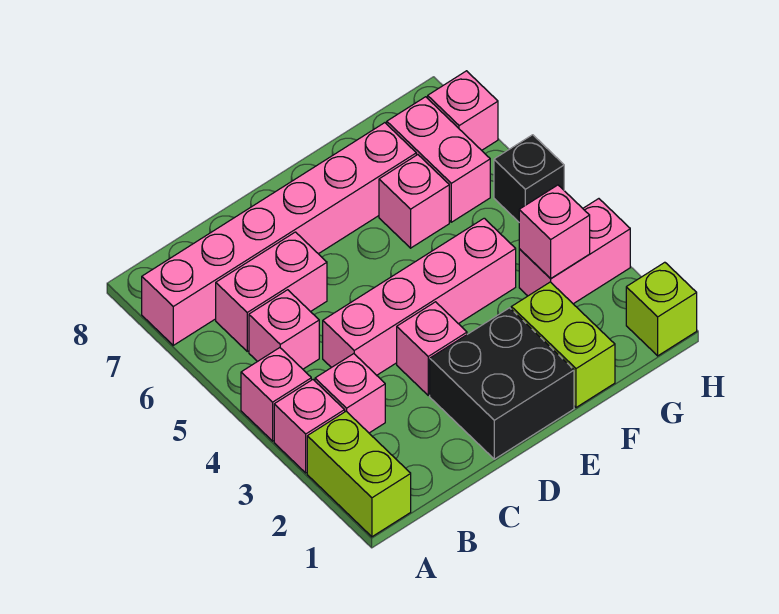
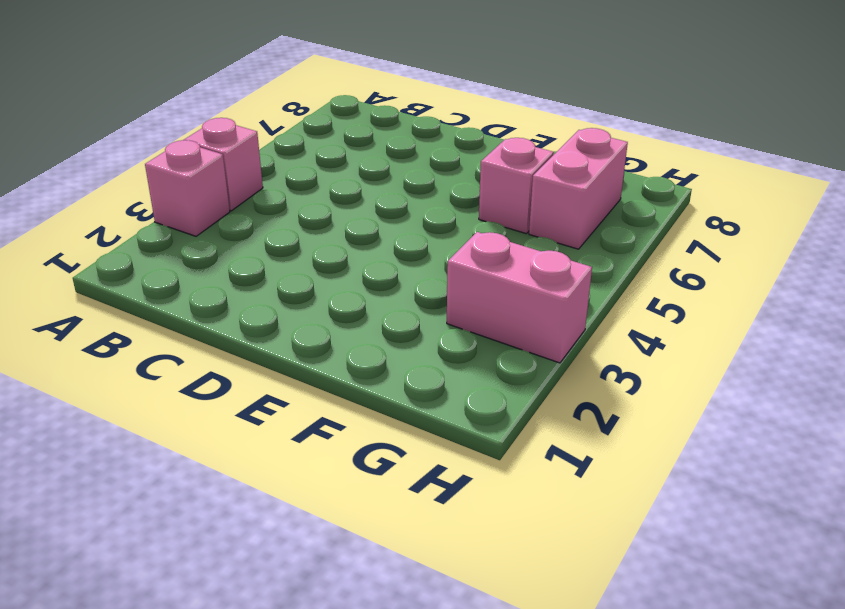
none -> lime brick A1:A2 level 1
none -> pink brick A7:F7 level 1
none -> pink brick B3 level 1

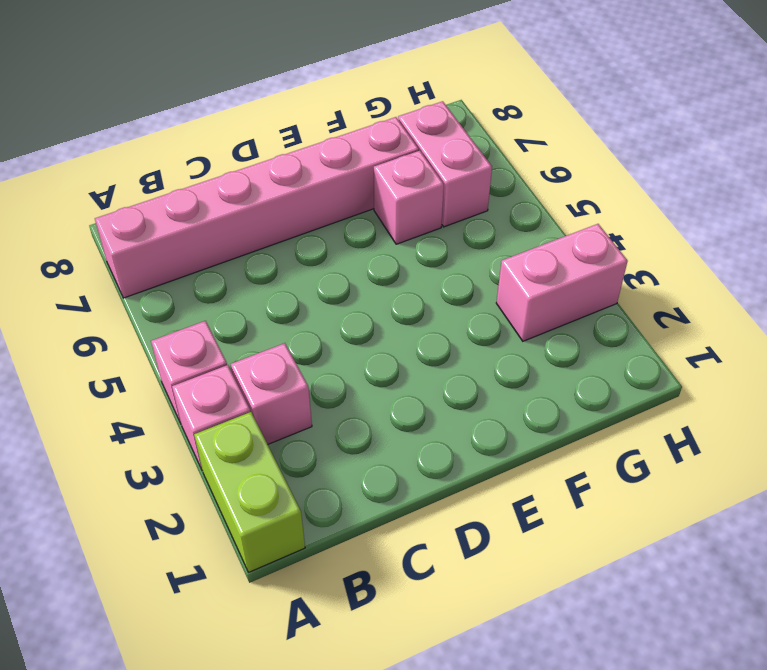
none -> pink brick B5 level 1
none -> pink brick B6:C6 level 1
none -> pink brick C4:F4 level 1

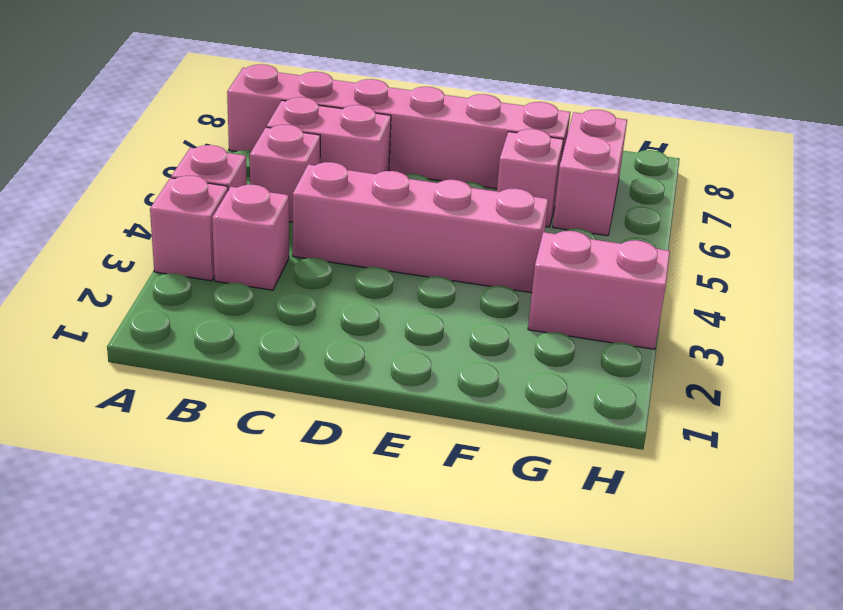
none -> lime brick A1:A2 level 1
none -> black brick D1:E2 level 1
none -> pink brick D3 level 1

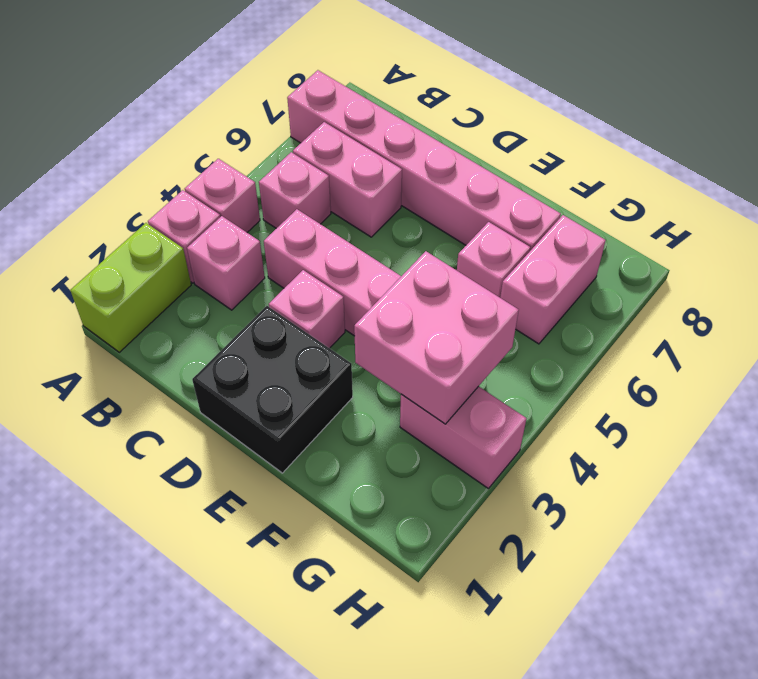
pink brick F3:G4 level 2 -> pink brick G3 level 2
none -> lime brick F1:F2 level 1
none -> lime brick H1 level 1
none -> black brick H5 level 1

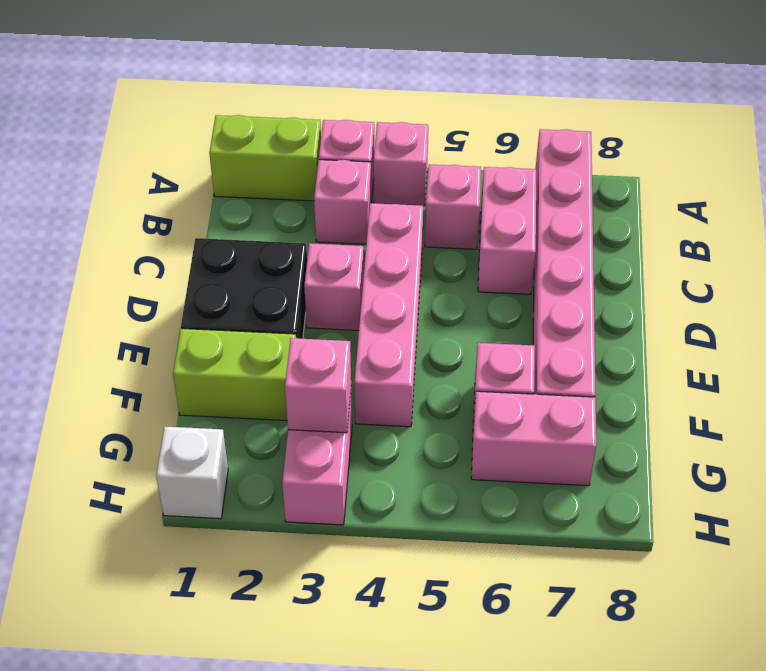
white brick H1 level 1 -> lime brick H1 level 1
none -> black brick H5 level 1
none -> pink brick H7 level 1

